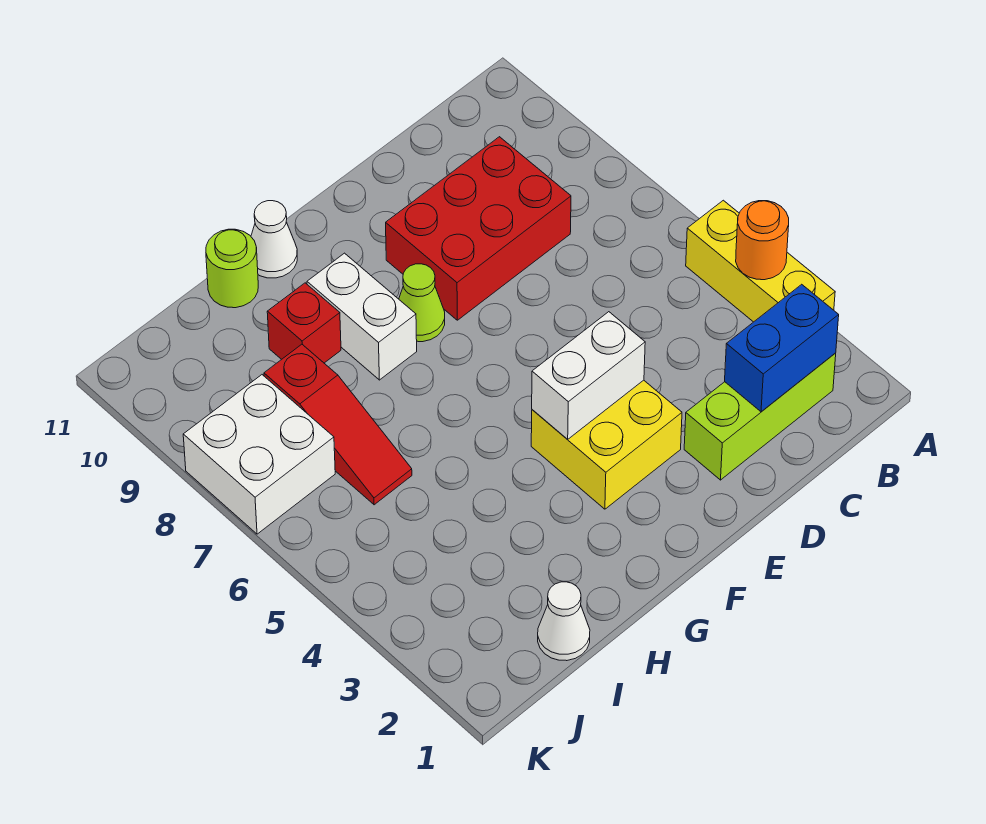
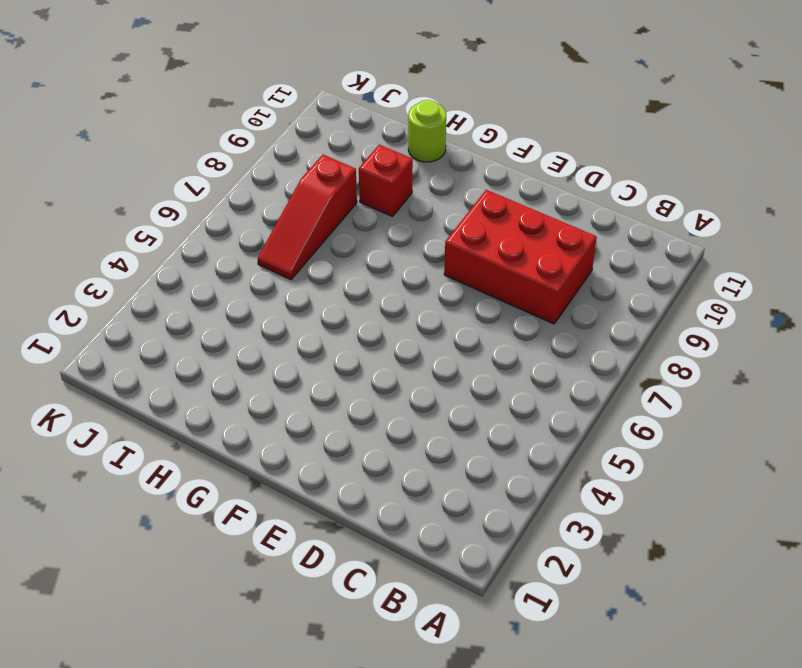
none -> yellow brick A3:A5 level 1
none -> lime brick B2:D2 level 1
none -> yellow brick E3:F4 level 1

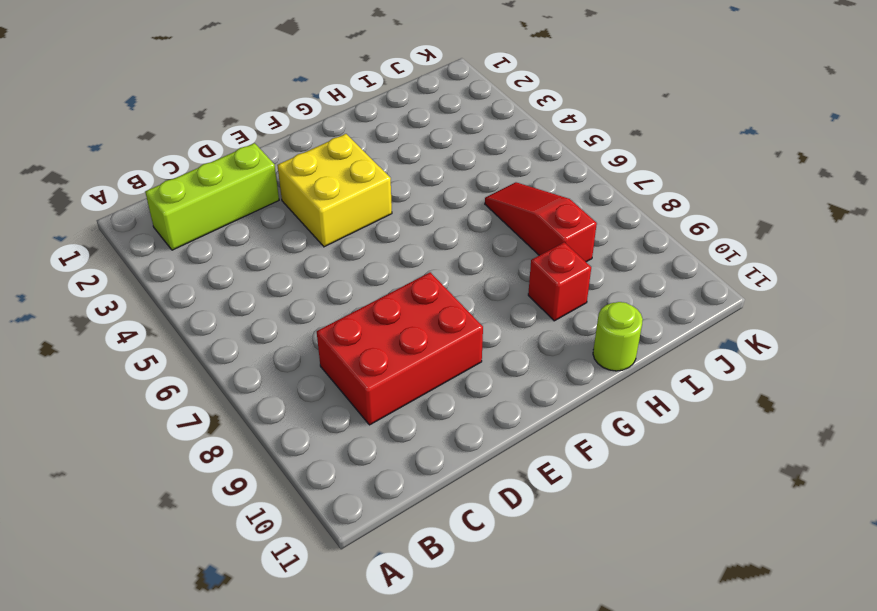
none -> yellow brick A3:A5 level 1
none -> lime cone F8 level 1
none -> white brick G8:G9 level 1

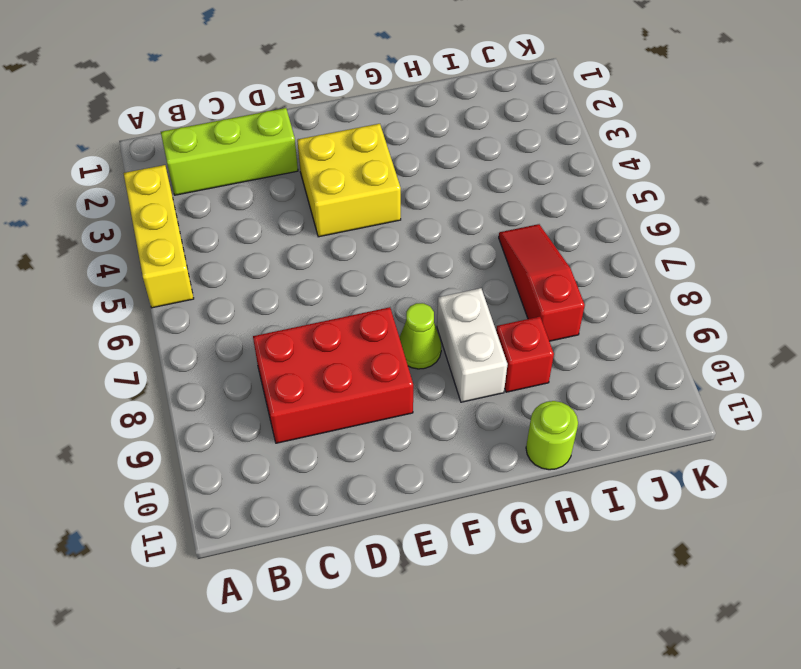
none -> white cone G11 level 1
none -> white cone I1 level 1
none -> white brick J7:K8 level 1

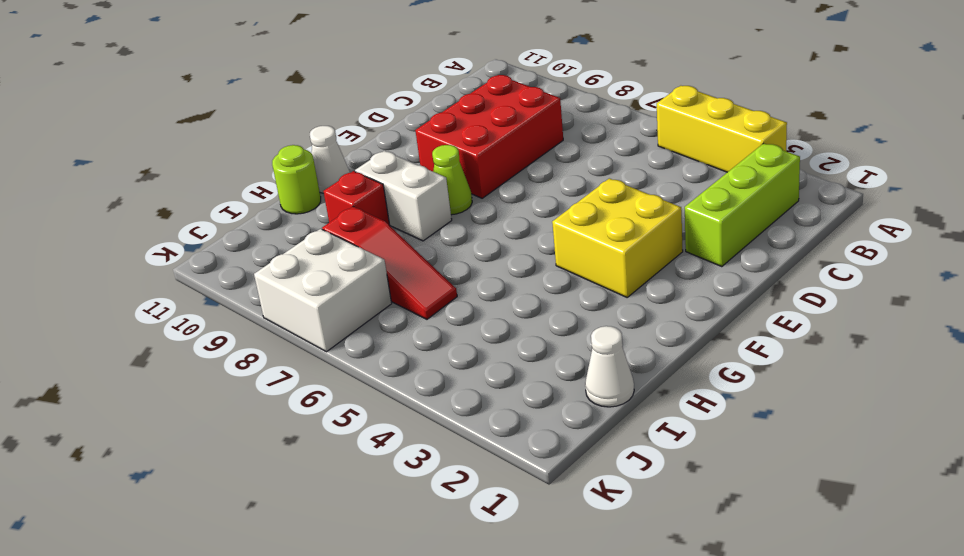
none -> orange round brick A4 level 2
none -> blue brick B2:C2 level 2
none -> white brick E4:F4 level 2

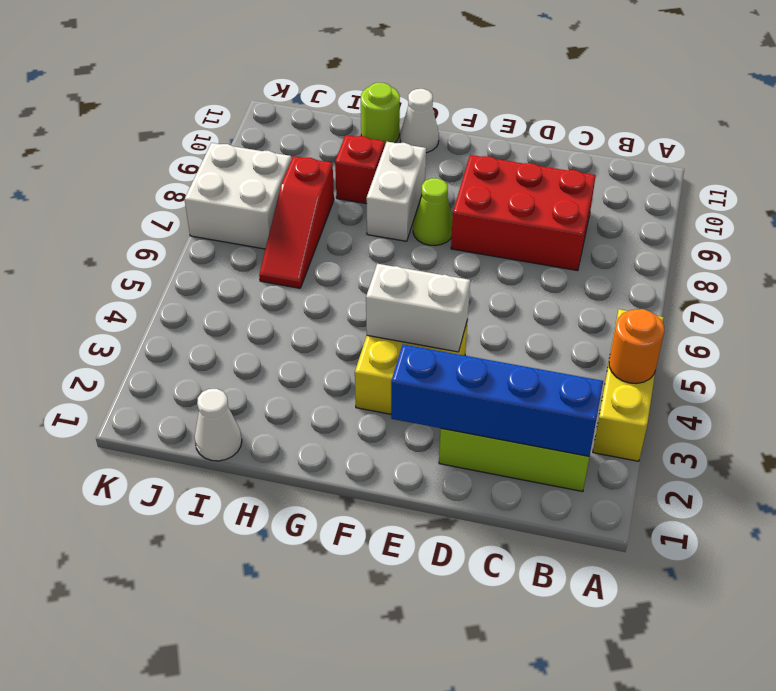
blue brick B2:E2 level 2 -> blue brick B2:C2 level 2

